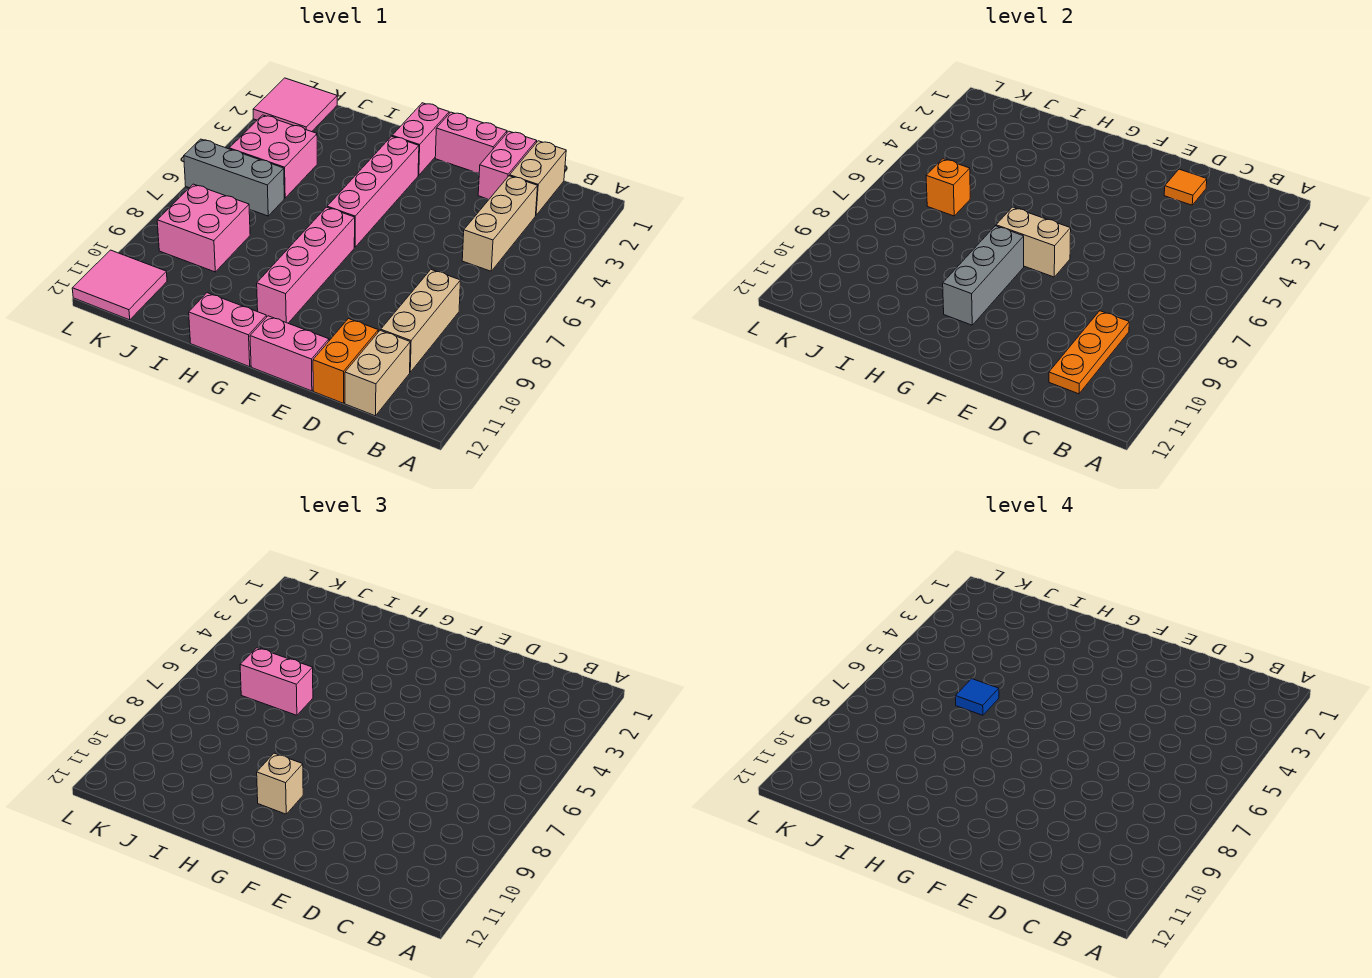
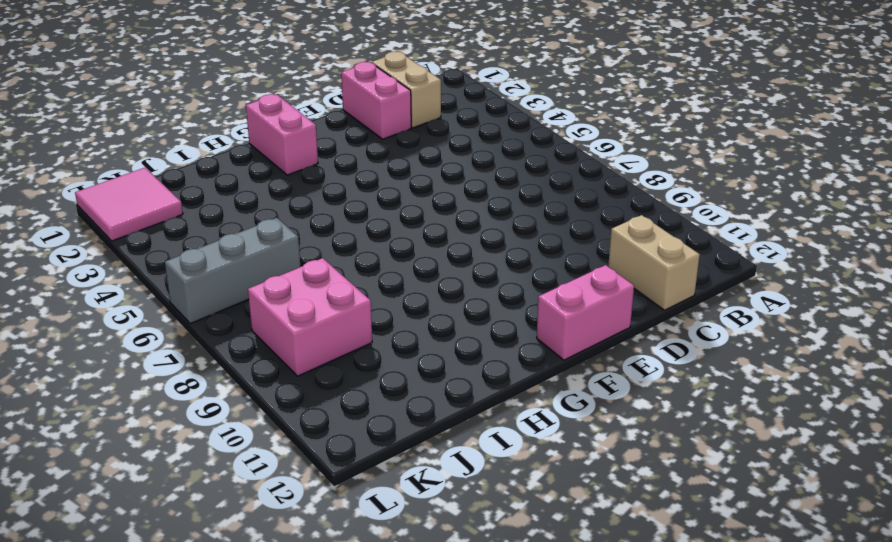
none -> tan brick C3:C5 level 1
none -> tan brick C8:C10 level 1
none -> orange brick D11:D12 level 1

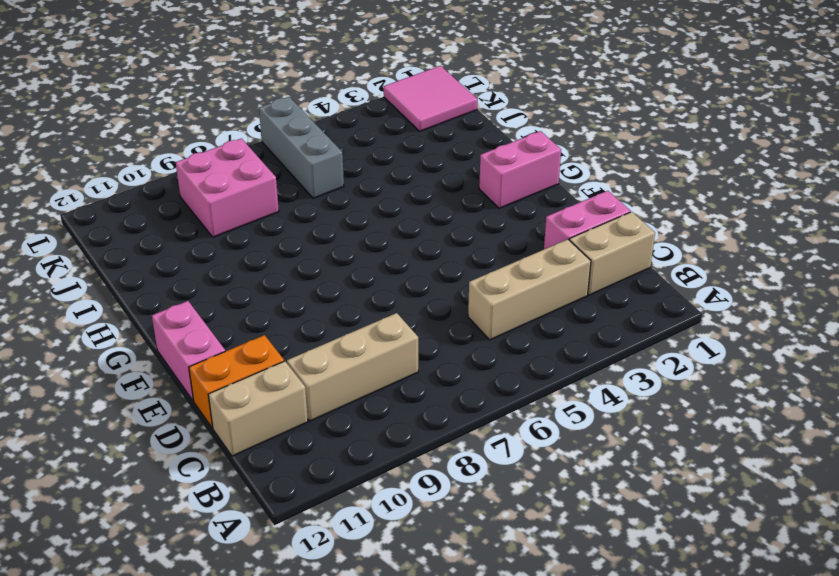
none -> pink brick E1:F1 level 1
none -> pink brick G3:G6 level 1
none -> pink brick G7:G10 level 1

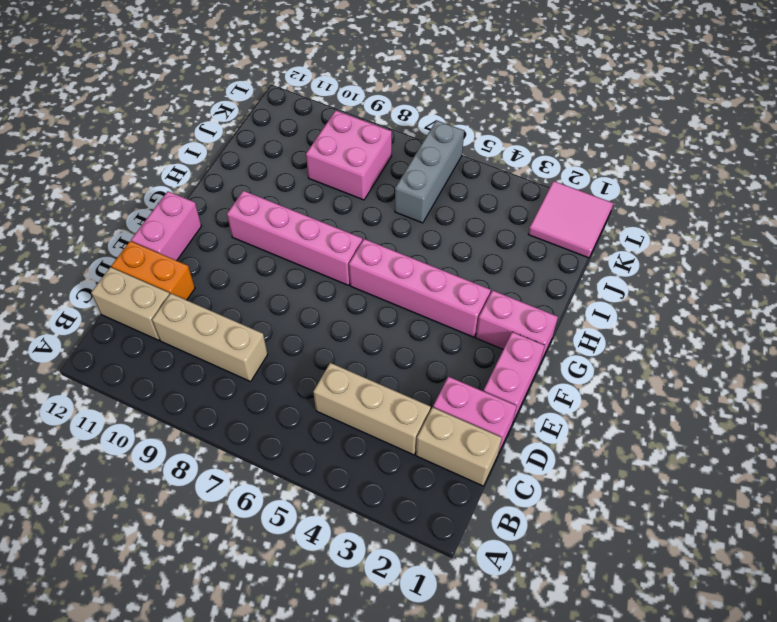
none -> pink brick G12:H12 level 1
none -> pink brick J4:K5 level 1
none -> pink tile K11:L12 level 1

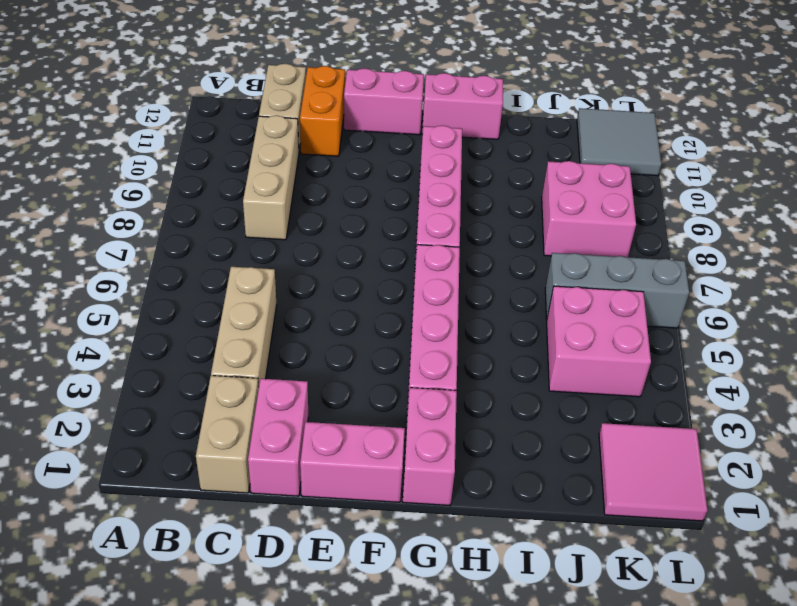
grey tile K11:L12 level 1 -> pink tile K11:L12 level 1
none -> orange plate C9:C11 level 2
none -> orange tile D2 level 2
none -> tan brick F7:G7 level 2

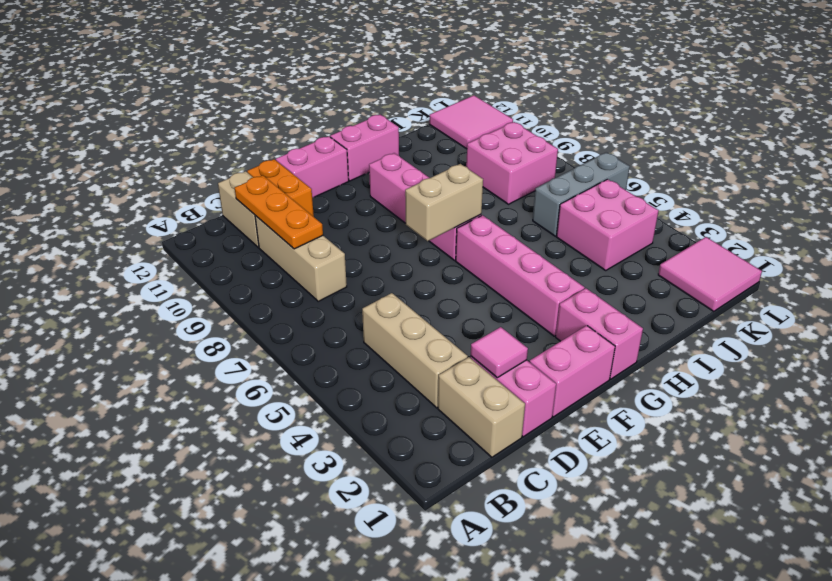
pink tile D2 level 2 -> orange tile D2 level 2
none -> grey brick G8:G10 level 2
none -> orange brick J6 level 2
none -> tan brick G10 level 3

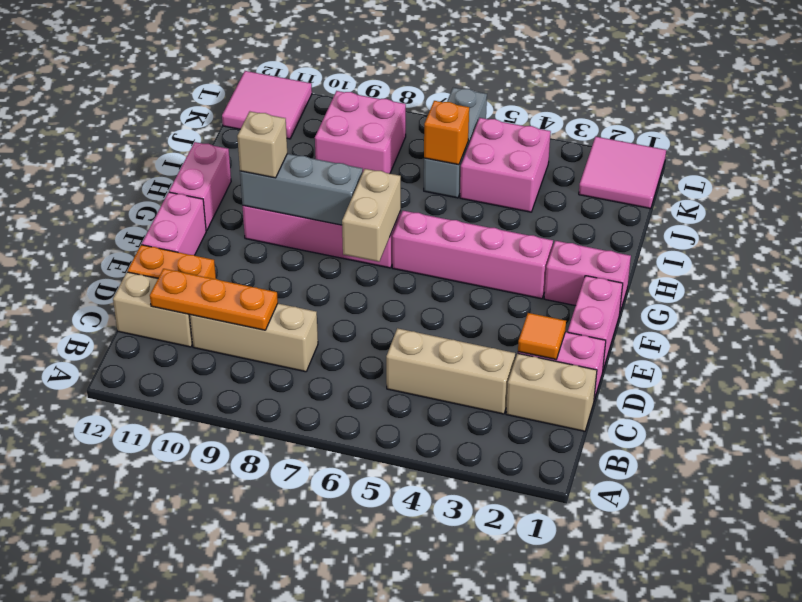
none -> pink brick I6:J6 level 3
none -> blue tile I6 level 4

